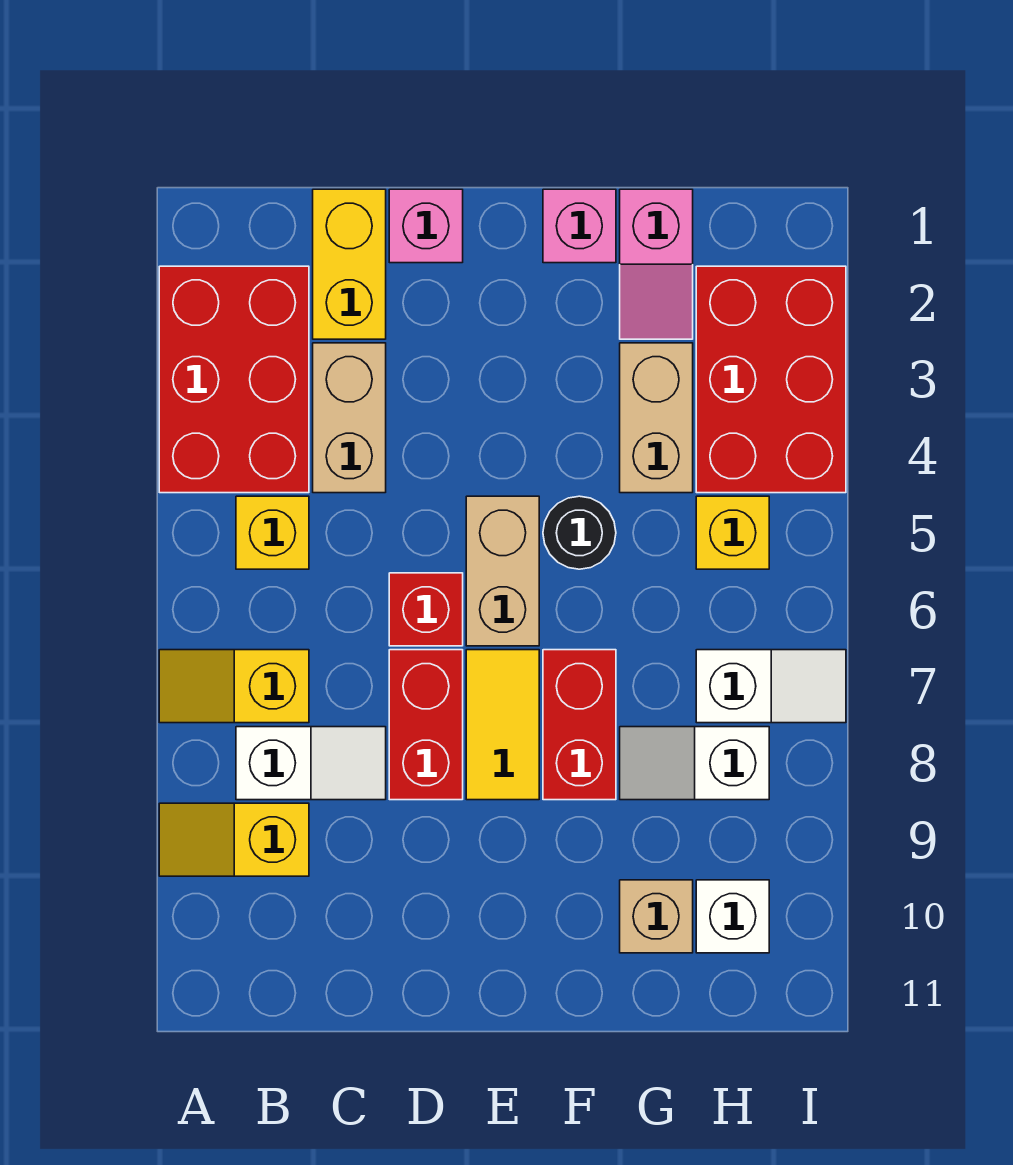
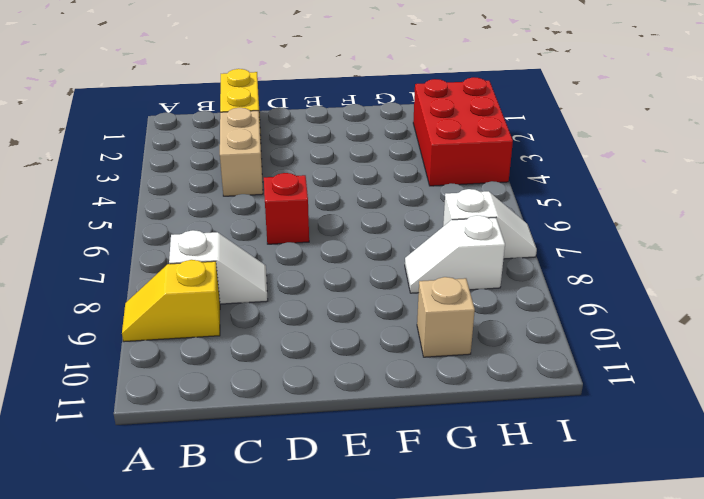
none -> red brick A2:B4 level 1
none -> yellow slope A7:B7 level 1 top B
none -> yellow brick B5 level 1

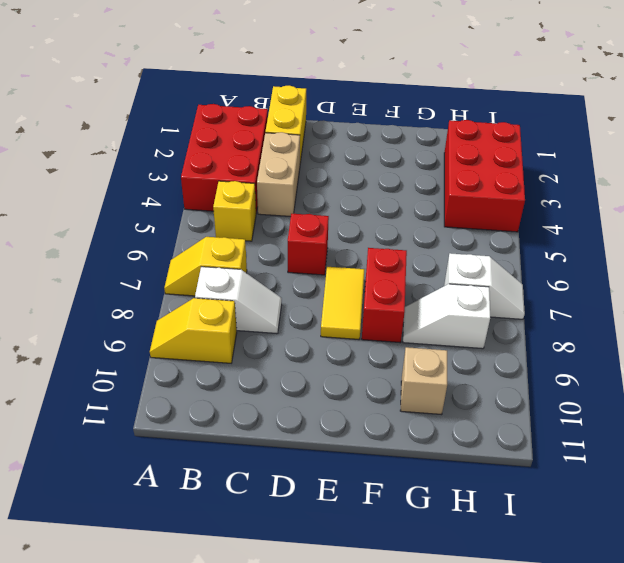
none -> pink brick D1 level 1
none -> red brick D7:D8 level 1
none -> tan brick E5:E6 level 1

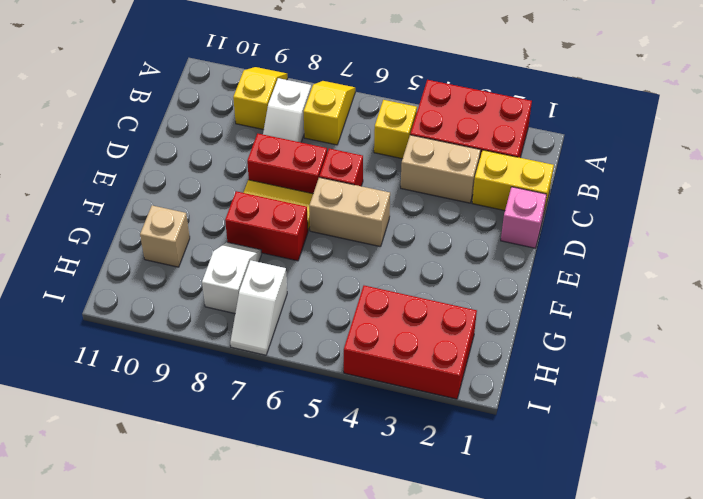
none -> pink brick F1 level 1
none -> black round brick F5 level 1
none -> pink slope G1:G2 level 1 top 1

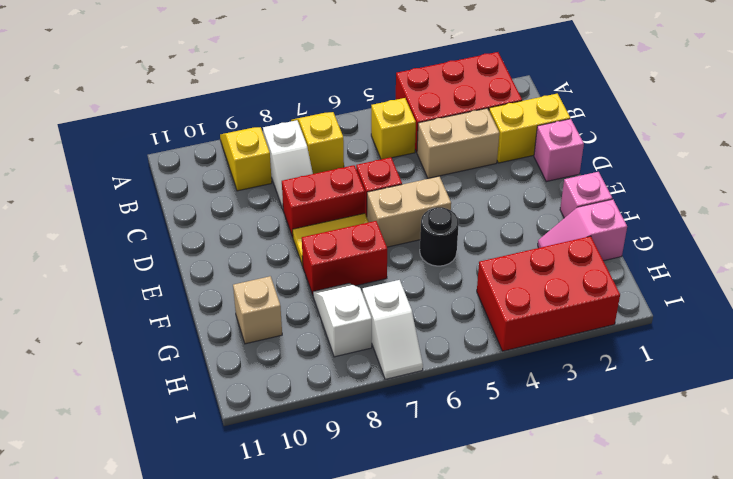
none -> tan brick G3:G4 level 1
none -> yellow brick H5 level 1
none -> white brick H10 level 1

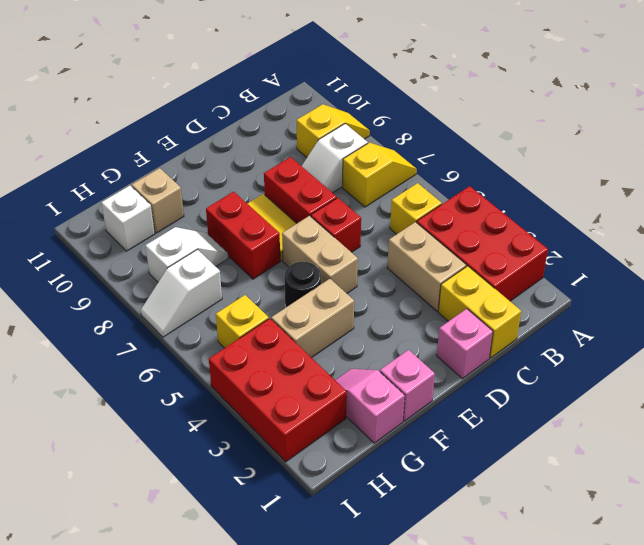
tan brick F4:G4 level 1 -> tan brick G3:G4 level 1

